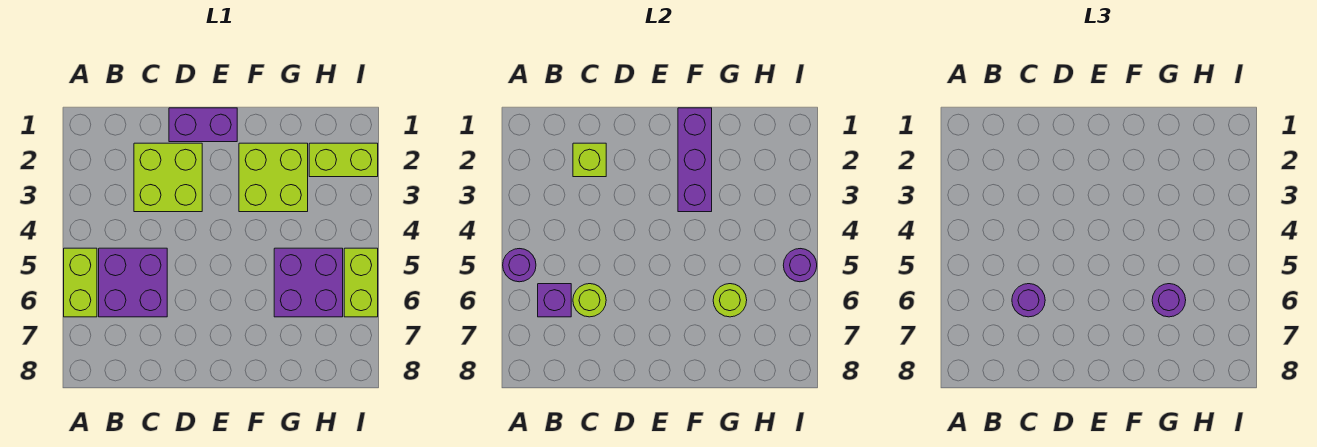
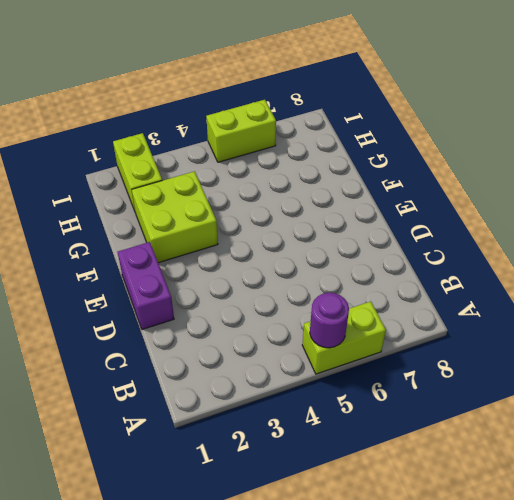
none -> purple brick B5:C6 level 1
none -> lime brick C2:D3 level 1
none -> purple brick G5:H6 level 1

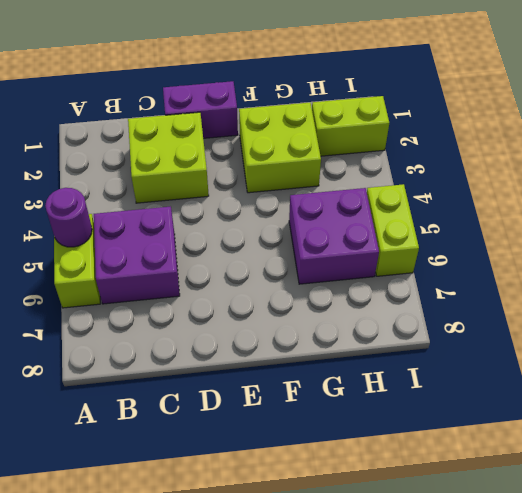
none -> purple brick B6 level 2
none -> lime brick C2 level 2
none -> lime round brick C6 level 2

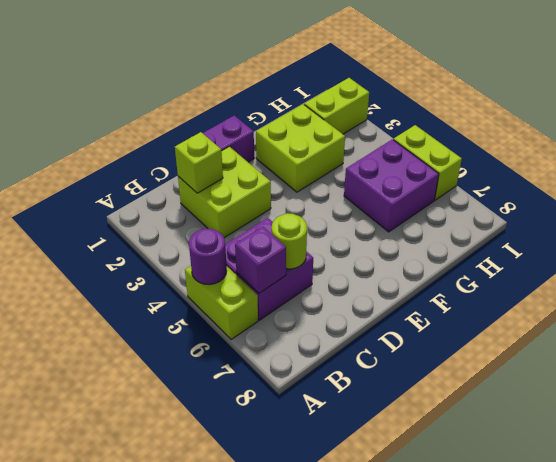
none -> purple brick F1:F3 level 2
none -> lime round brick G6 level 2
none -> purple round brick I5 level 2

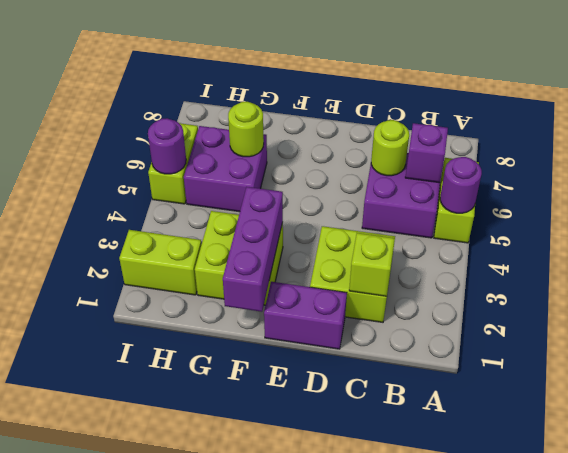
none -> purple round brick C6 level 3
none -> purple round brick G6 level 3

